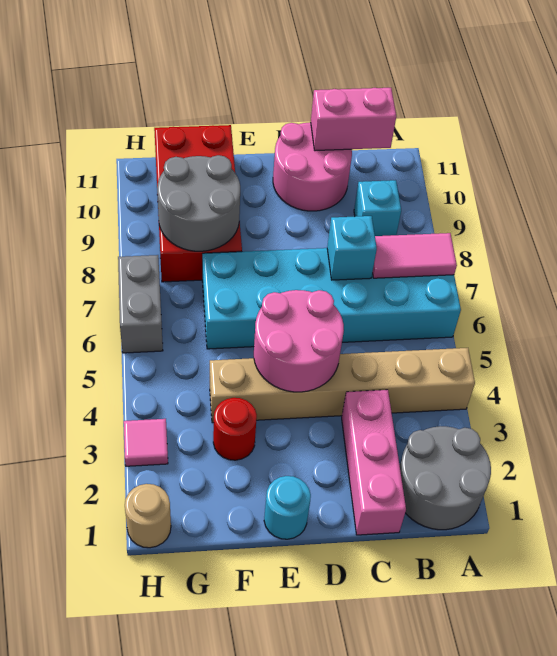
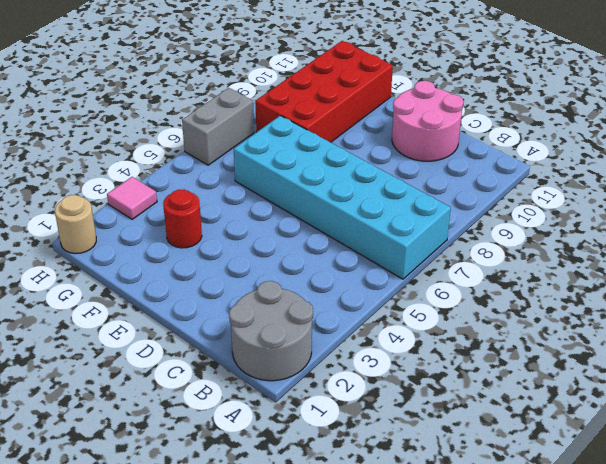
none -> tan brick A4:F4 level 1
none -> cyan brick B9 level 1
none -> pink brick C1:C3 level 1

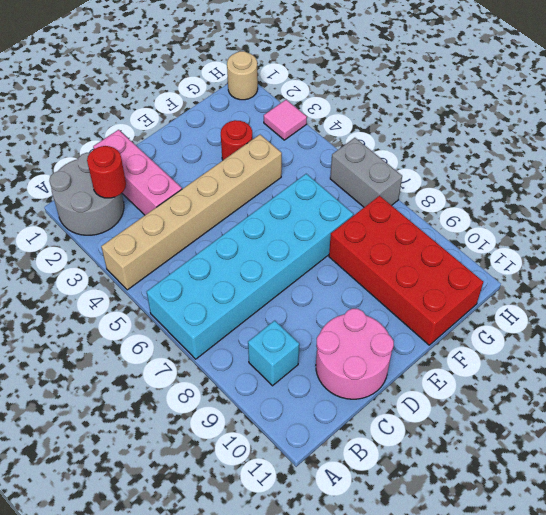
red round brick B2 level 2 -> none
none -> cyan round brick E1 level 1
none -> pink tile A7:B7 level 2
none -> pink brick B11:C11 level 2

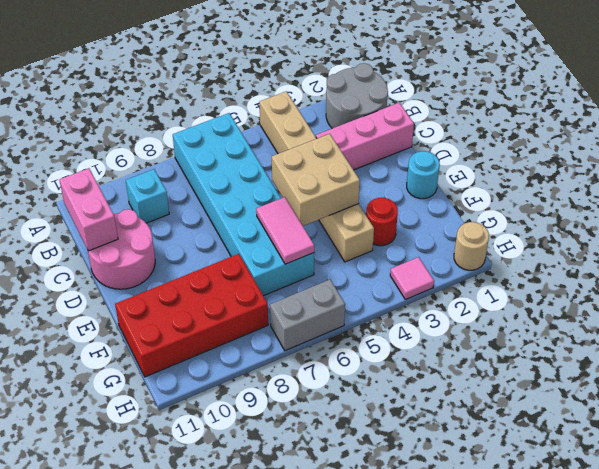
tan brick D4:E5 level 2 -> pink round brick D4:E5 level 2
pink tile E6:F6 level 2 -> pink tile A7:B7 level 2
none -> cyan brick C7 level 2
none -> grey round brick F8:G9 level 2

